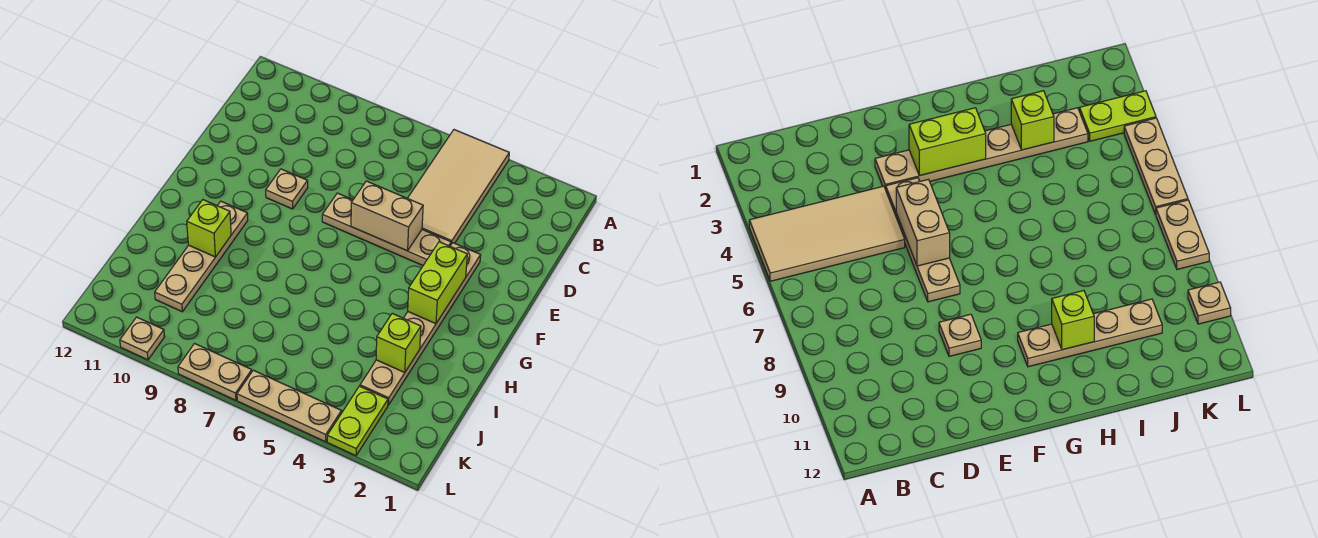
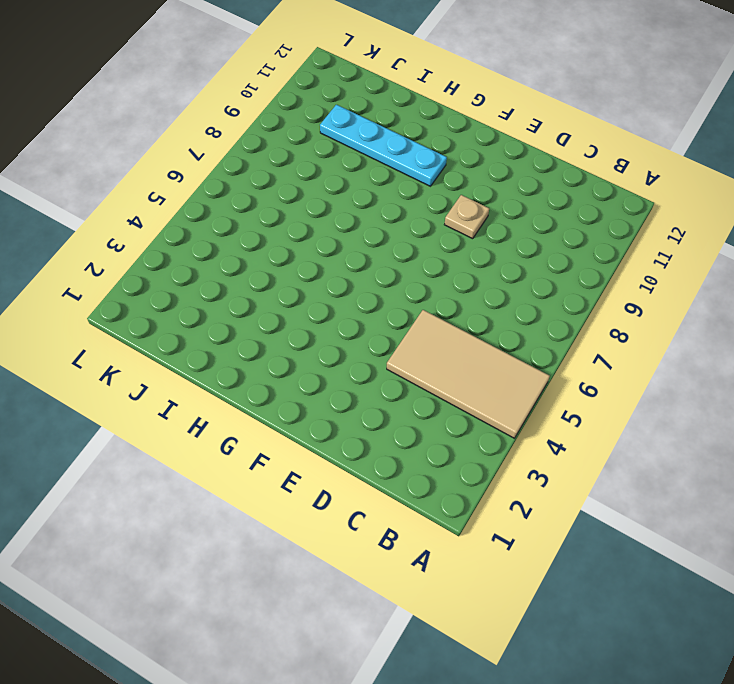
cyan plate G10:J10 level 1 -> tan plate G10:J10 level 1
none -> tan plate E3:J3 level 1
none -> tan plate E4:E7 level 1
none -> lime plate K3:L3 level 1

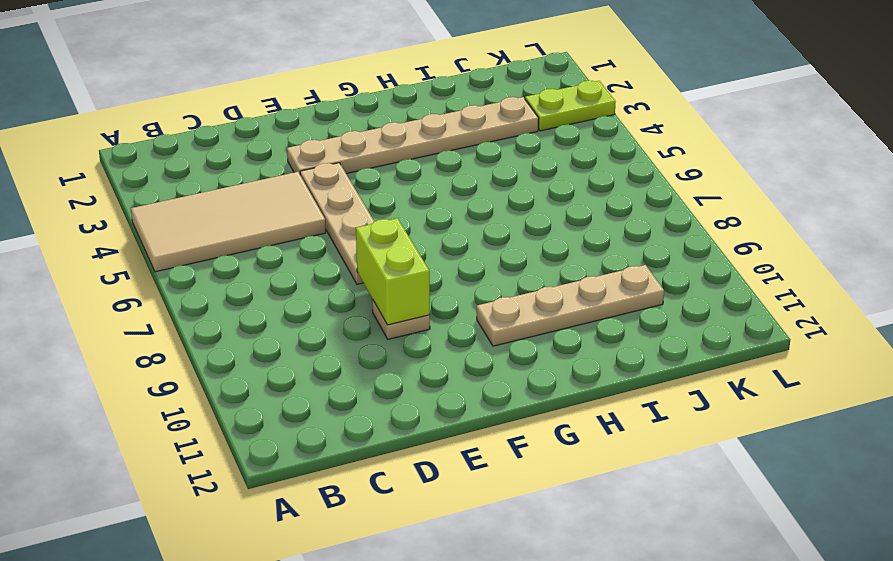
lime brick E8:E9 level 2 -> lime brick F3:G3 level 2
none -> tan plate L4:L6 level 1
none -> tan plate L7:L8 level 1
none -> tan plate L10 level 1

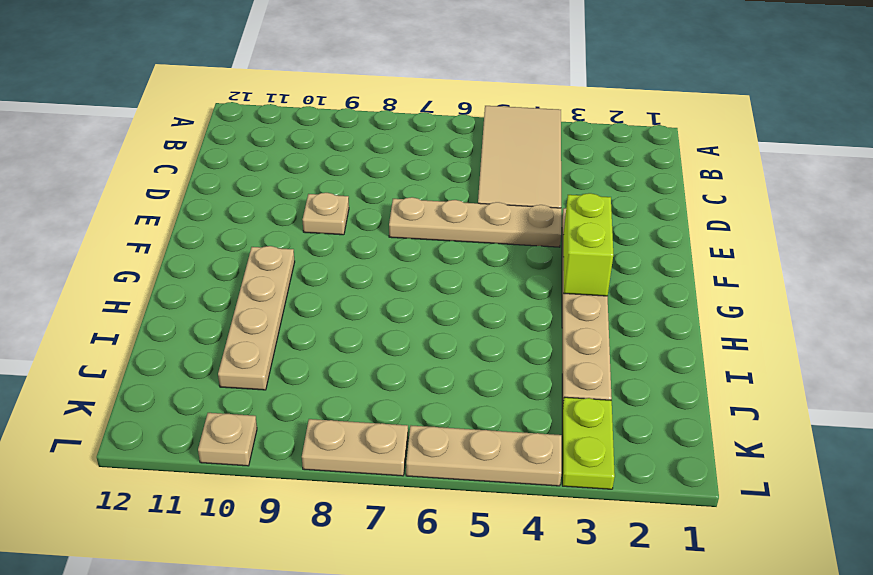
none -> tan brick E5:E6 level 2
none -> lime brick H10 level 2
none -> lime brick I3 level 2

